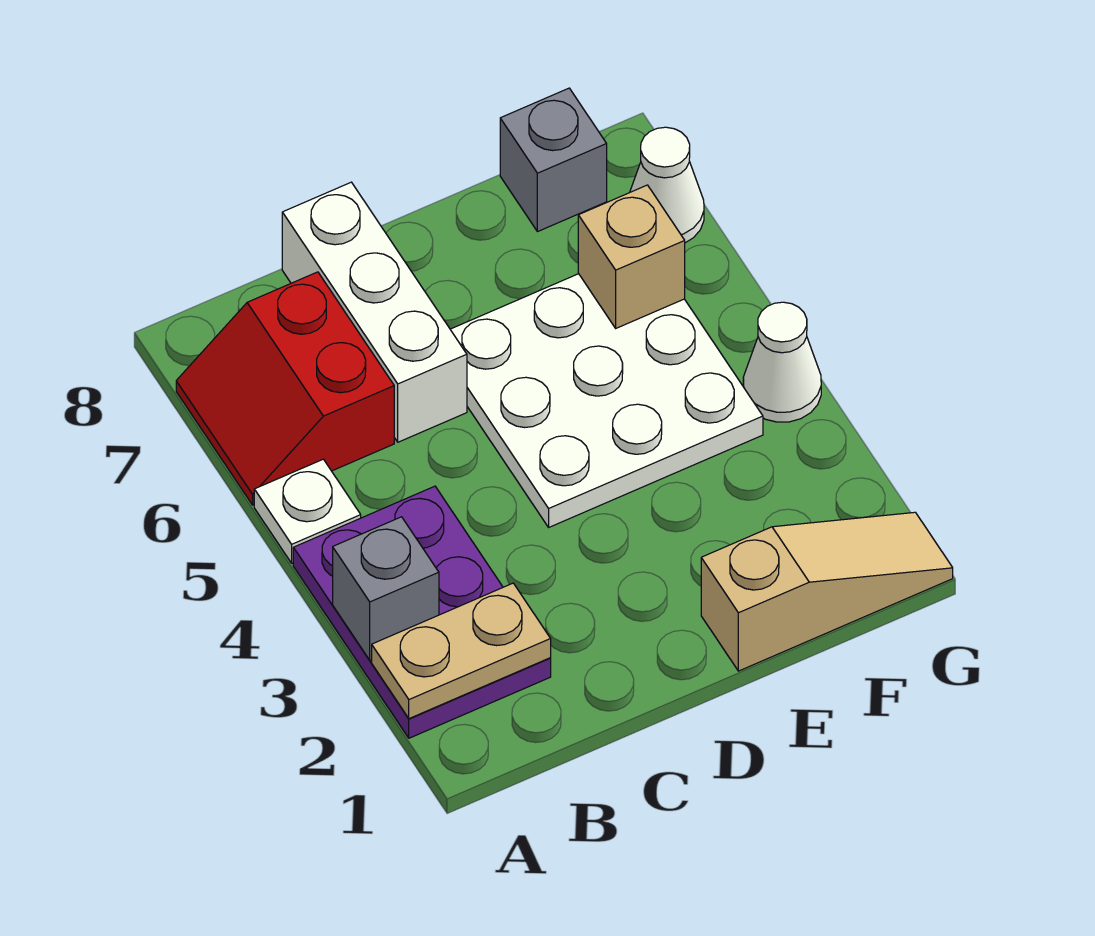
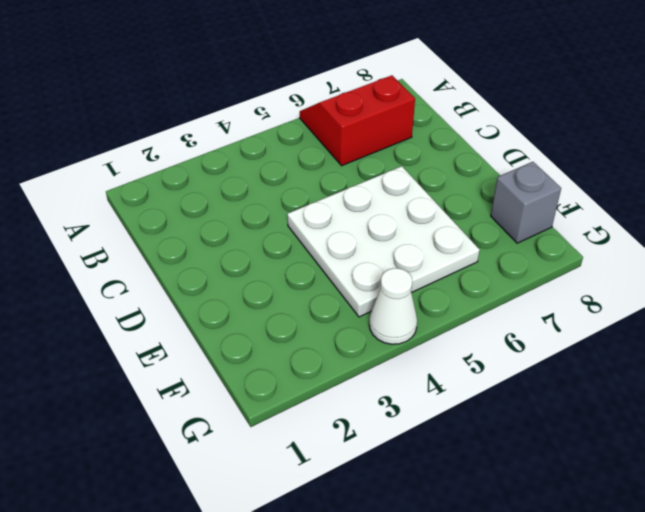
none -> purple plate A2:B4 level 1
none -> white plate A5 level 1
none -> white brick C6:C8 level 1

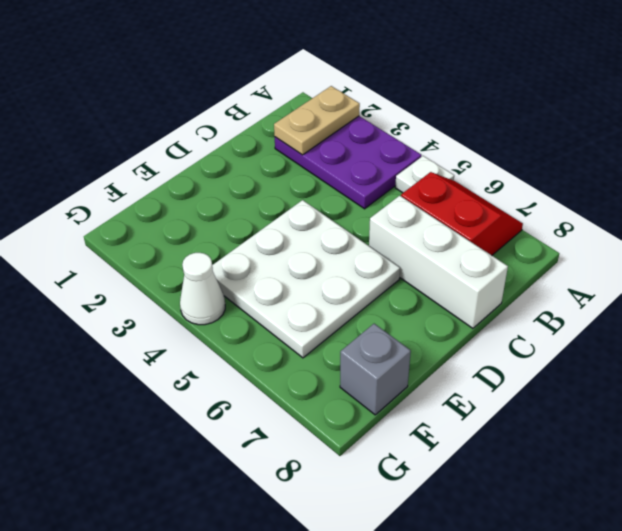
none -> tan slope E1:G1 level 1 top E
none -> white cone G7 level 1
none -> grey brick A3 level 2

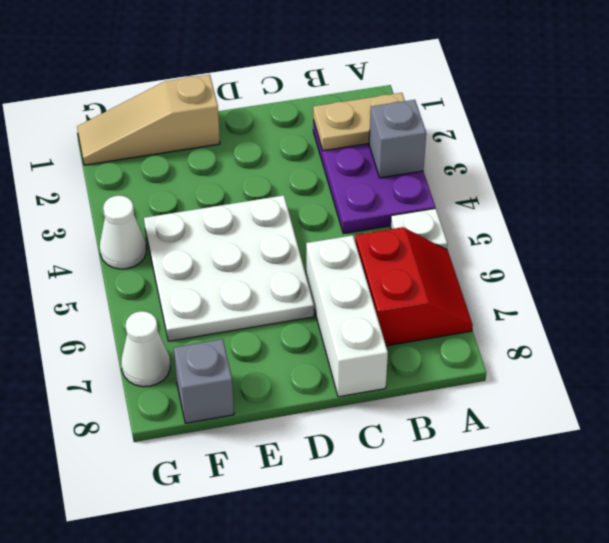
none -> tan brick F6 level 2

